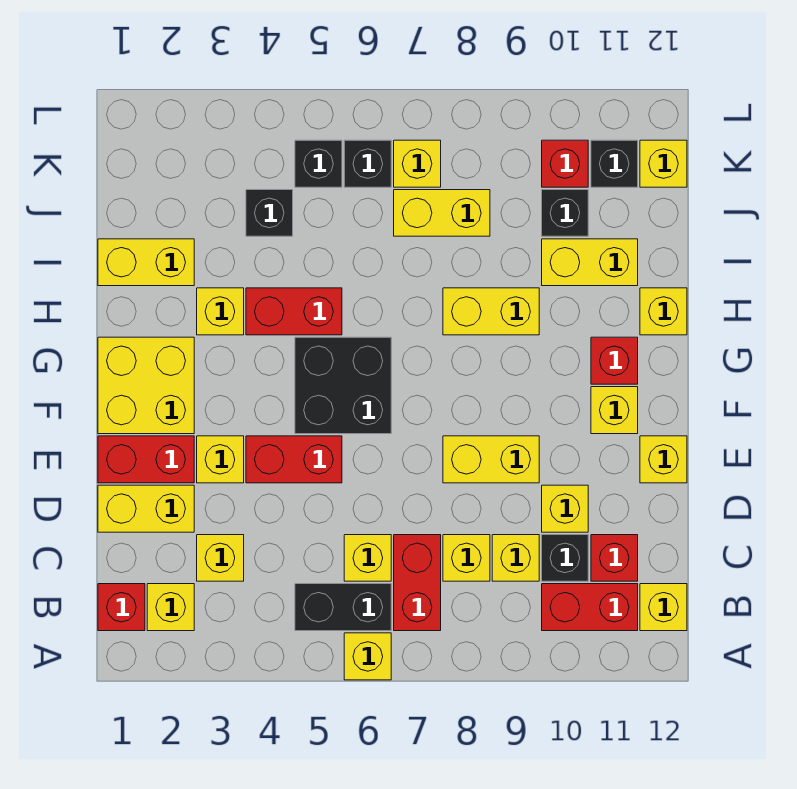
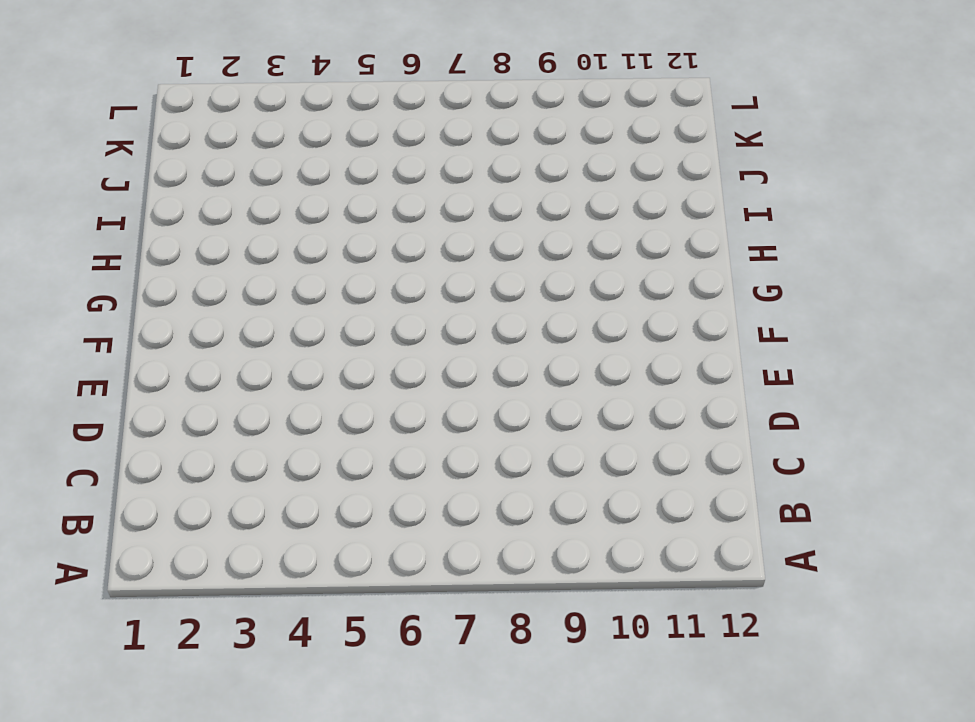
none -> yellow brick A6 level 1
none -> red brick B1 level 1
none -> yellow brick B2 level 1
none -> black brick B5:B6 level 1

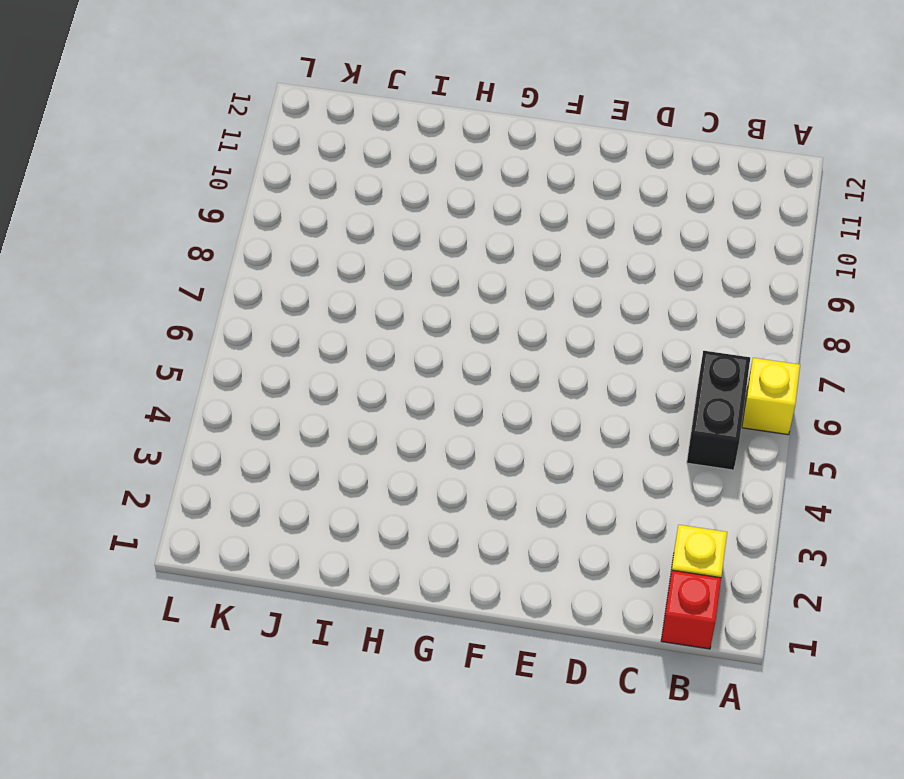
none -> red brick B7:C7 level 1
none -> red brick B10:B11 level 1
none -> yellow brick B12 level 1
none -> yellow brick C3 level 1

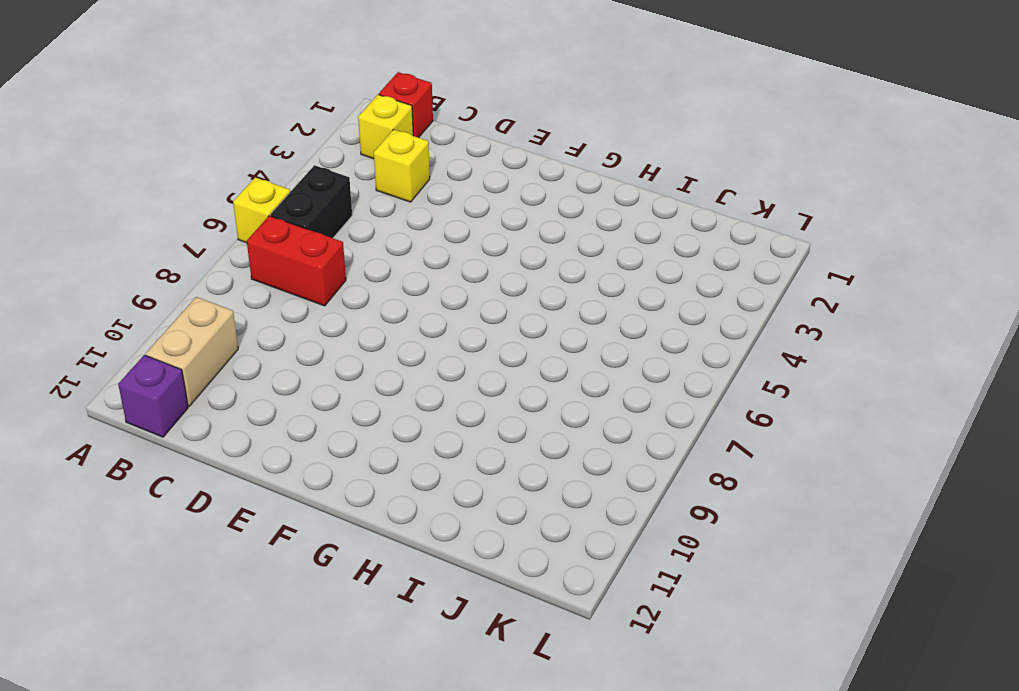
tan brick B10:B11 level 1 -> red brick B10:B11 level 1
purple brick B12 level 1 -> yellow brick B12 level 1
none -> yellow brick C6 level 1
none -> yellow brick C8 level 1
none -> yellow brick C9 level 1
none -> black brick C10 level 1

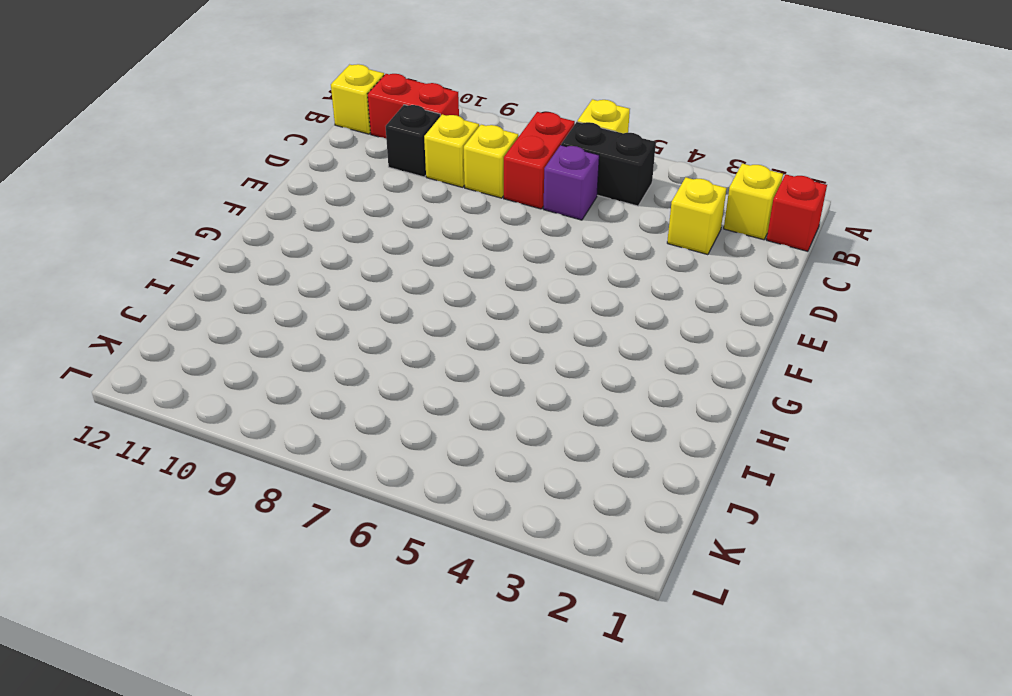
purple brick C6 level 1 -> yellow brick C6 level 1
none -> red brick C11 level 1
none -> yellow brick D1:D2 level 1
none -> yellow brick D10 level 1
none -> red brick E1:E2 level 1

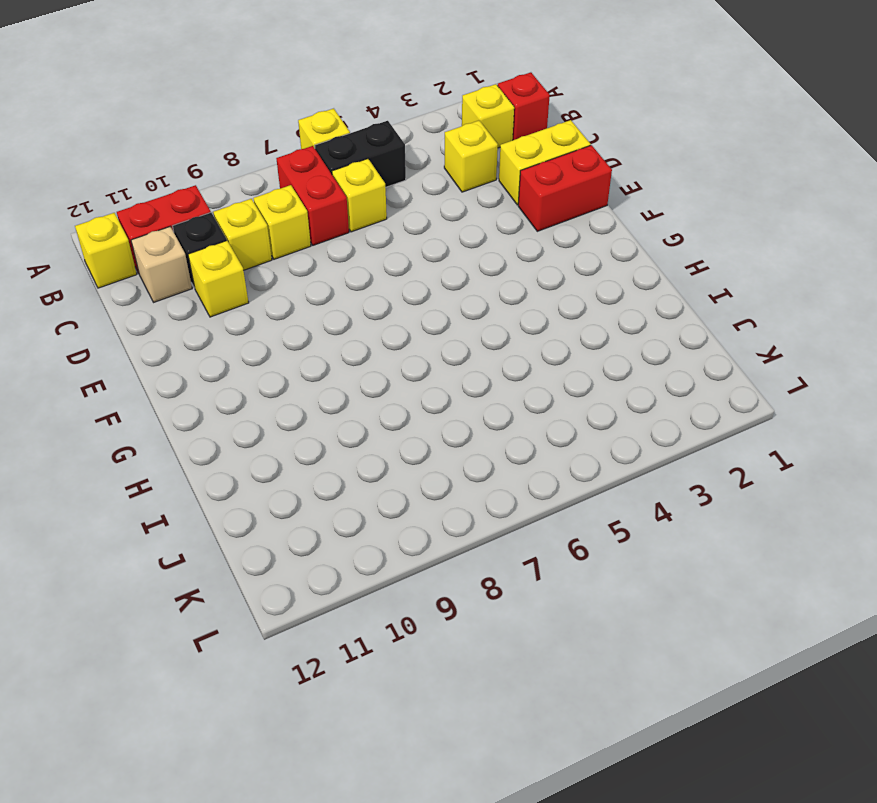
tan brick C11 level 1 -> red brick C11 level 1
none -> yellow brick E3 level 1
none -> red brick E4:E5 level 1
none -> yellow brick E8:E9 level 1
none -> yellow brick E12 level 1

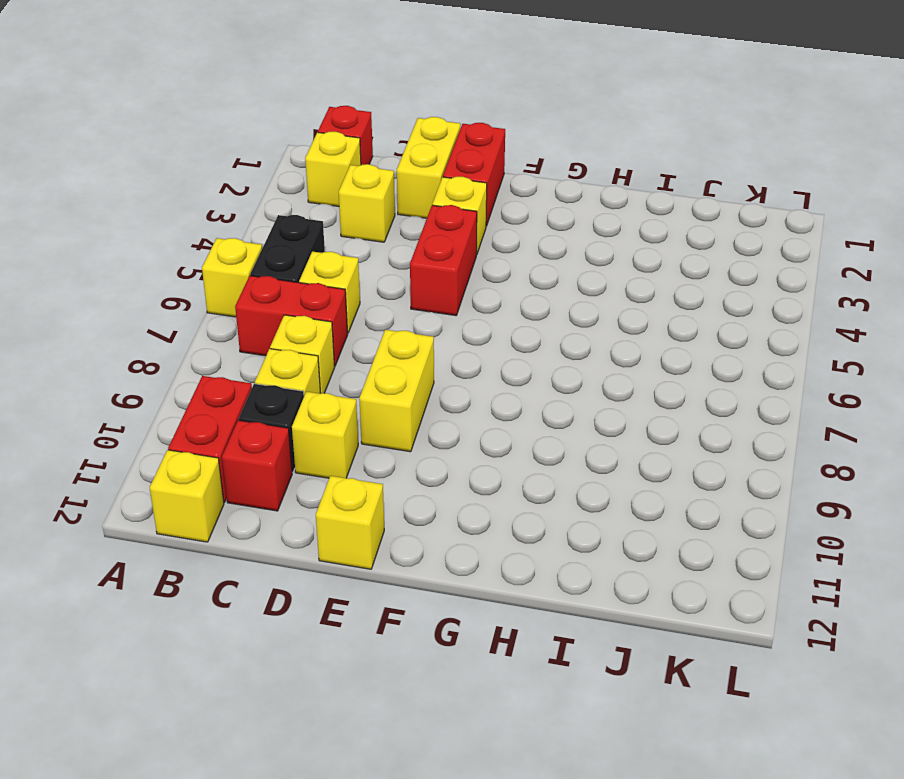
none -> yellow brick F1:G2 level 1
none -> black brick F5:G6 level 1
none -> yellow brick F11 level 1
none -> red brick G11 level 1

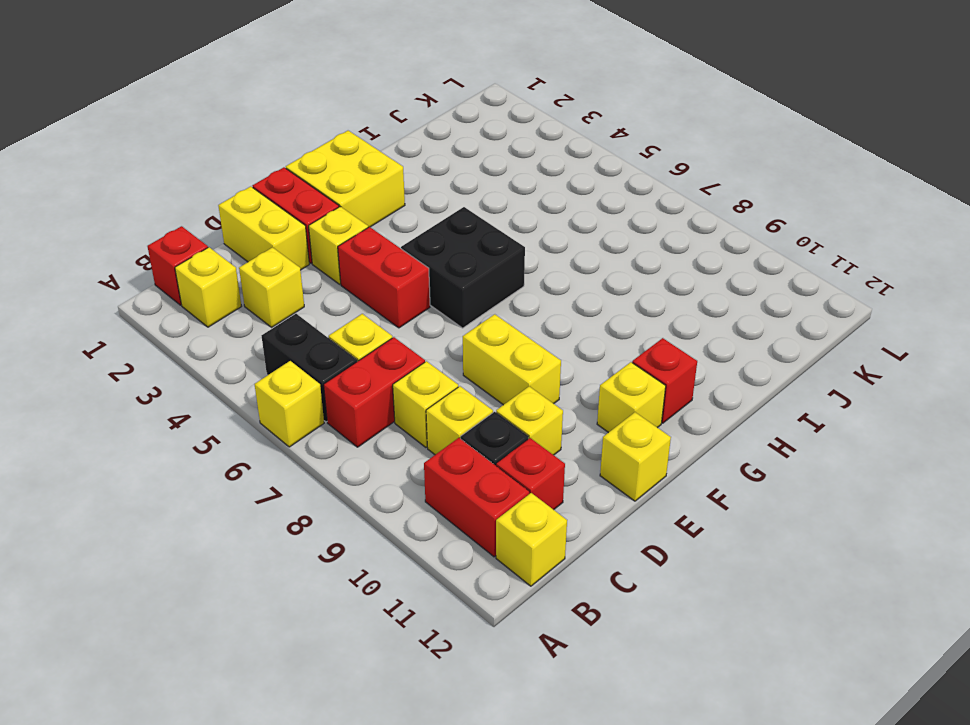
none -> yellow brick H3 level 1
none -> red brick H4:H5 level 1
none -> yellow brick H8:H9 level 1
none -> yellow brick H12 level 1

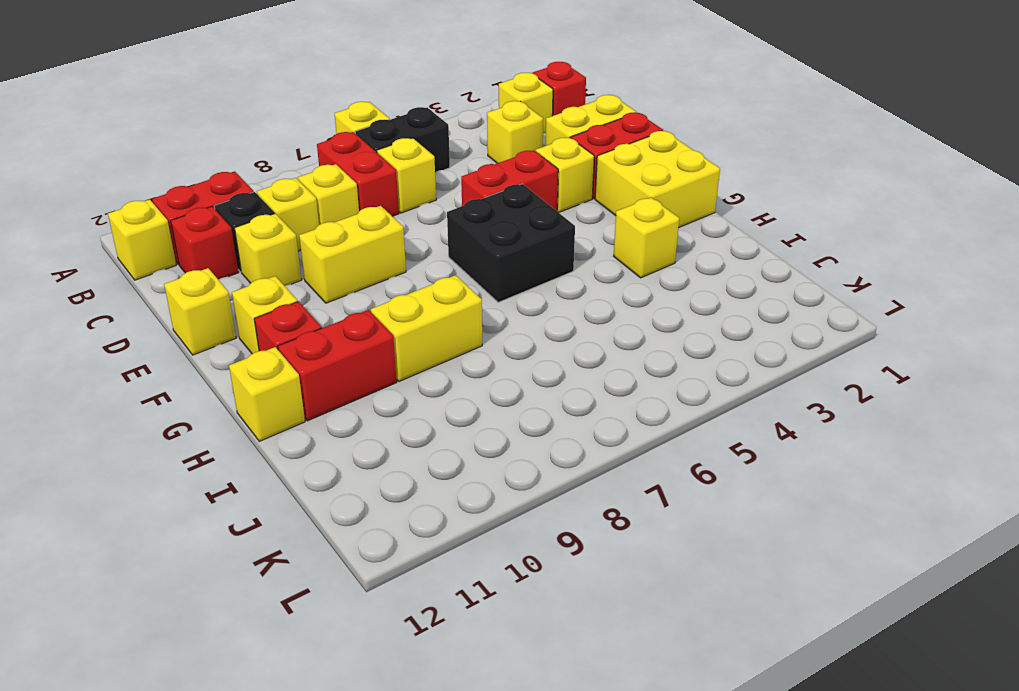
red brick H10:H11 level 1 -> red brick H4:H5 level 1
none -> yellow brick I1:I2 level 1
none -> yellow brick I10:I11 level 1
none -> black brick J4 level 1
none -> yellow brick J7:J8 level 1

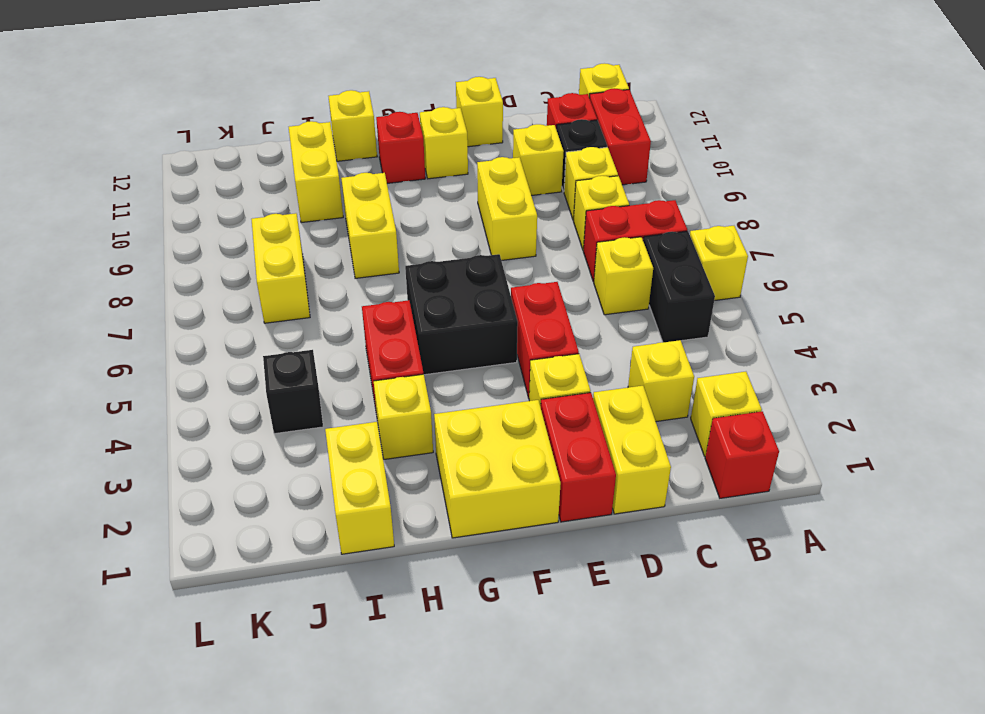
none -> black brick J10 level 1
none -> black brick K5 level 1
none -> black brick K6 level 1
none -> yellow brick K7 level 1

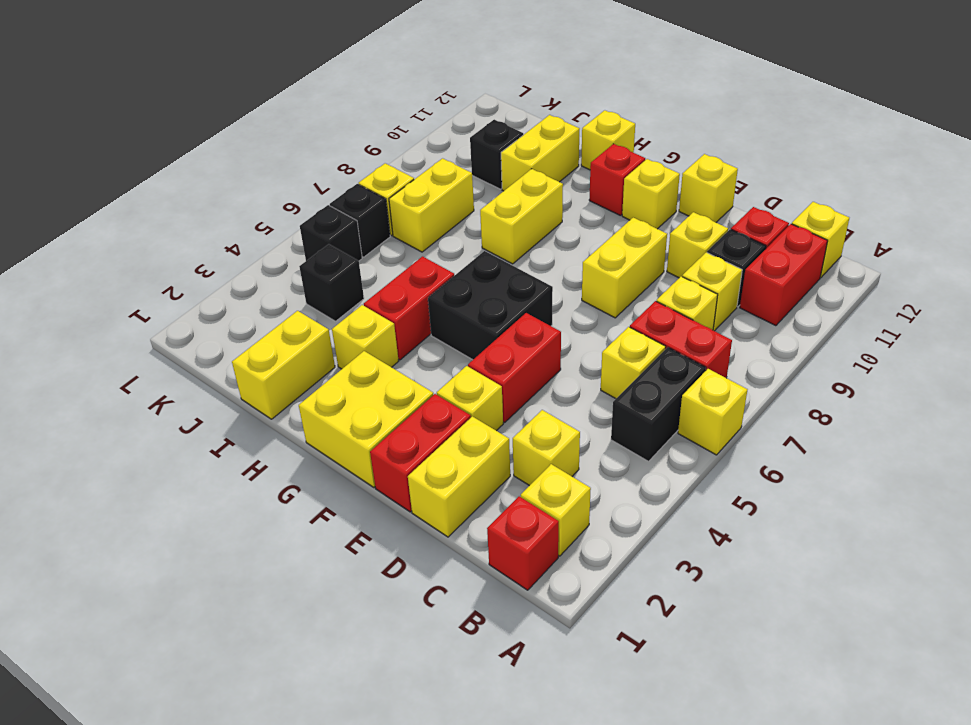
none -> red brick K10 level 1
none -> black brick K11 level 1
none -> yellow brick K12 level 1

